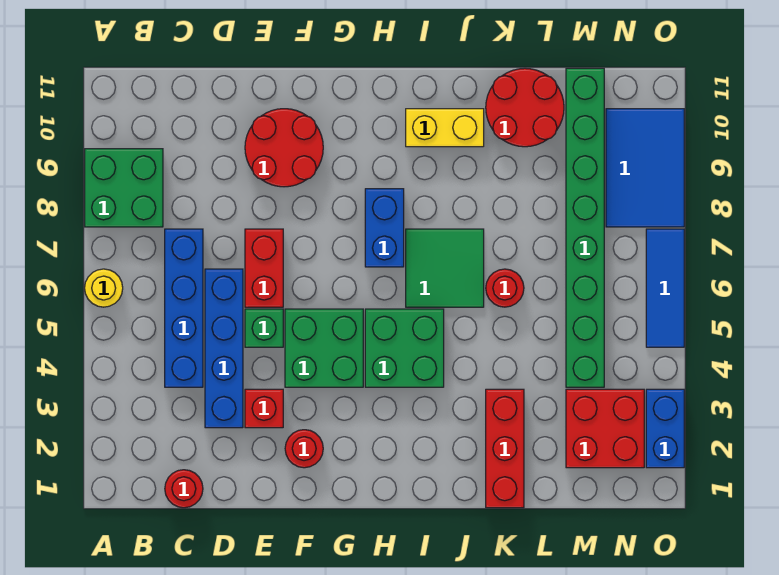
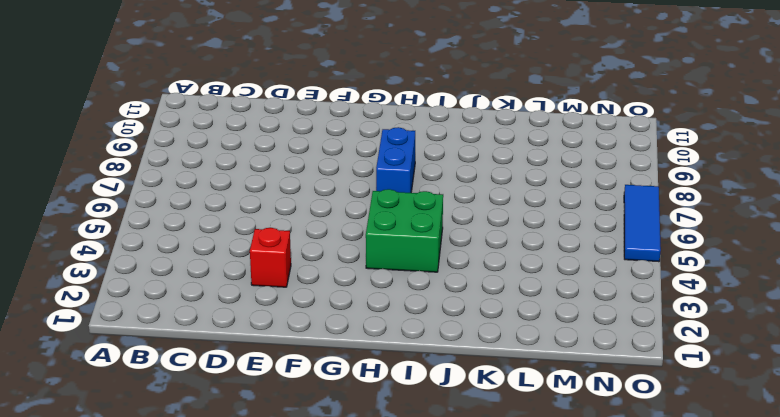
none -> yellow round brick A6 level 1
none -> green brick A8:B9 level 1
none -> red round brick C1 level 1

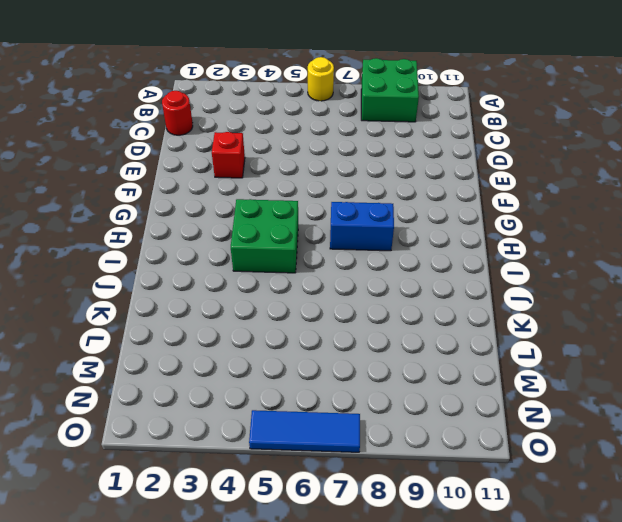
none -> blue brick C4:C7 level 1
none -> blue brick D3:D6 level 1
none -> green brick E5 level 1

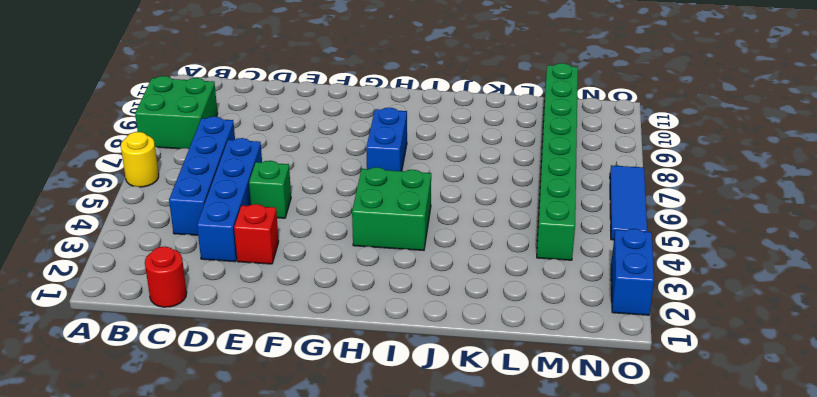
none -> red brick E6:E7 level 1
none -> red round brick E9:F10 level 1
none -> red round brick F2 level 1

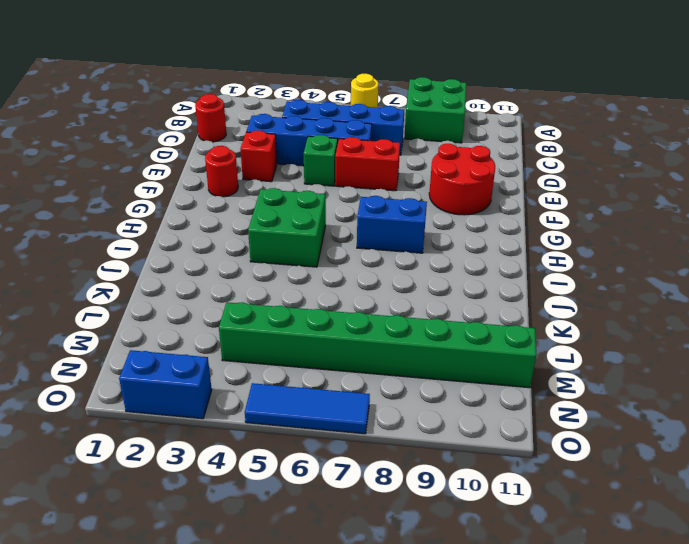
none -> green brick F4:G5 level 1
none -> green tile I6:J7 level 1
none -> yellow brick I10:J10 level 1

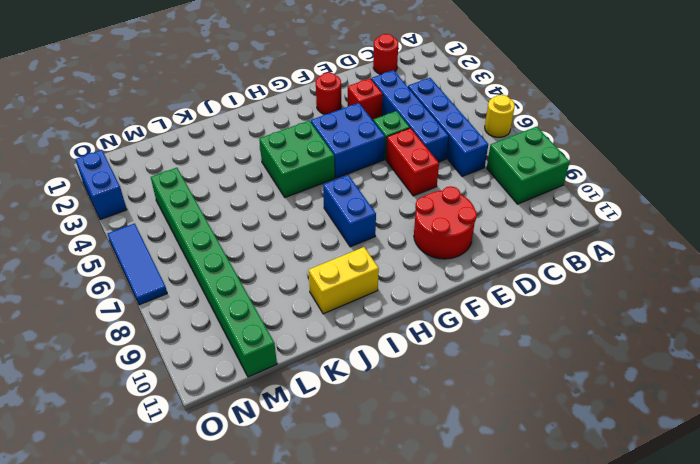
blue brick F4:G5 level 1 -> green brick F4:G5 level 1
none -> green tile I6:J7 level 1
none -> red brick K1:K3 level 1
none -> red round brick K6 level 1

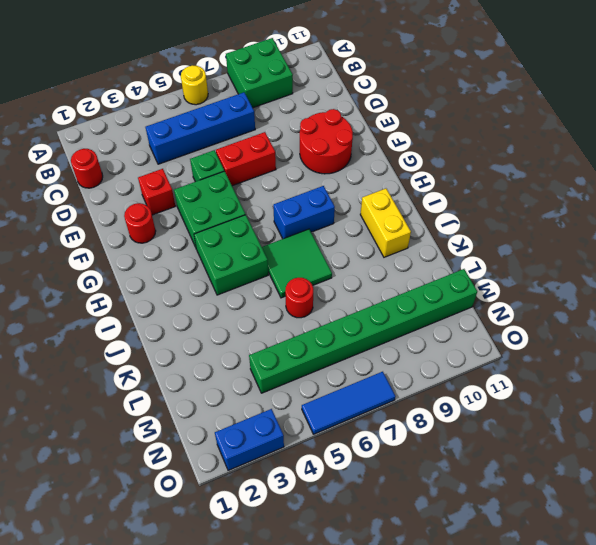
none -> blue brick D3:D6 level 1
none -> red brick K1:K3 level 1
none -> red round brick K10:L11 level 1

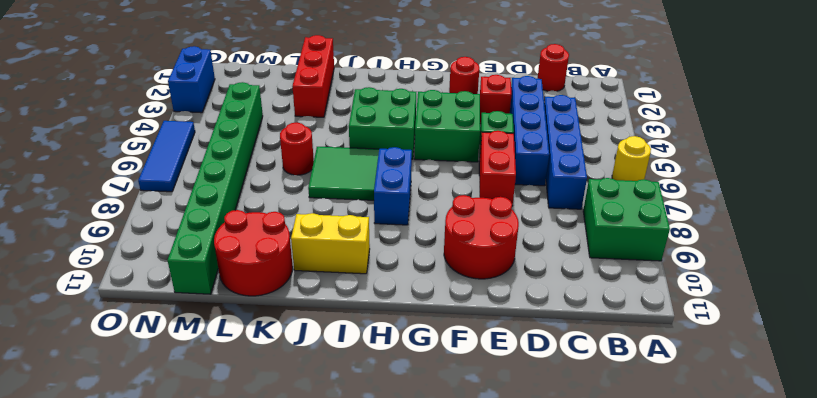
none -> red brick M2:N3 level 1
none -> blue tile N8:O10 level 1

